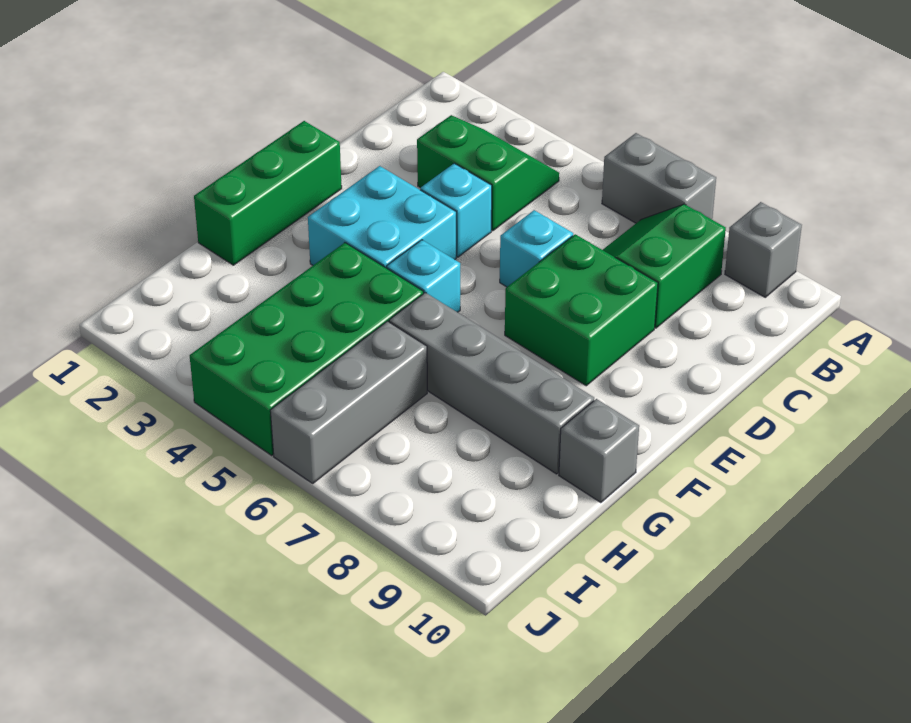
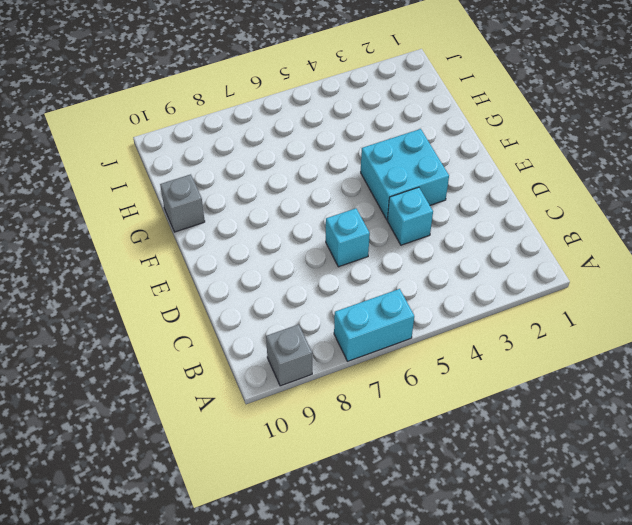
cyan brick A6:A7 level 1 -> grey brick A6:A7 level 1
none -> green slope B3:C4 level 1 top C
none -> green slope B7:C8 level 1 top 8
none -> green brick D7:E8 level 1

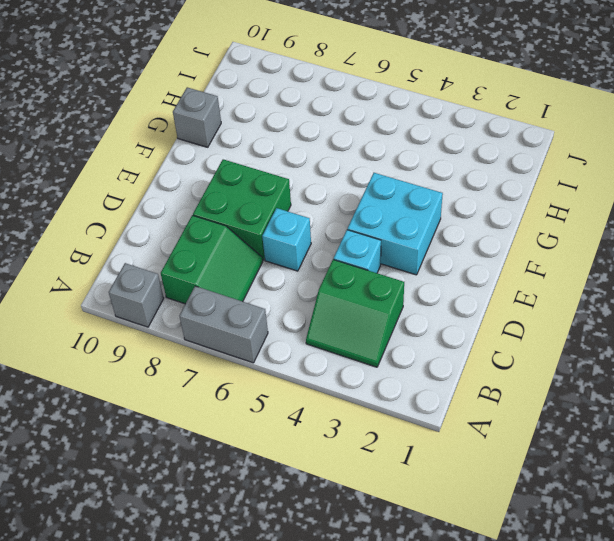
none -> green brick E1:G1 level 1
none -> cyan brick F5 level 1
none -> green brick G4:J5 level 1

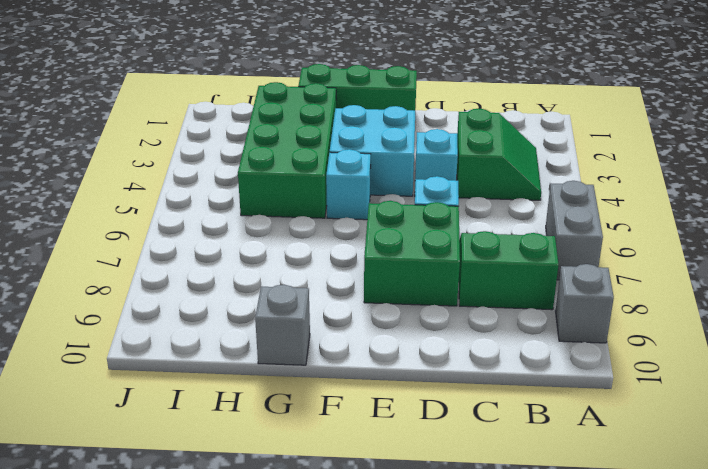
green brick G2:H5 level 1 -> green brick G4:J5 level 1
none -> grey brick G6:G9 level 1
none -> grey brick H6:J6 level 1

